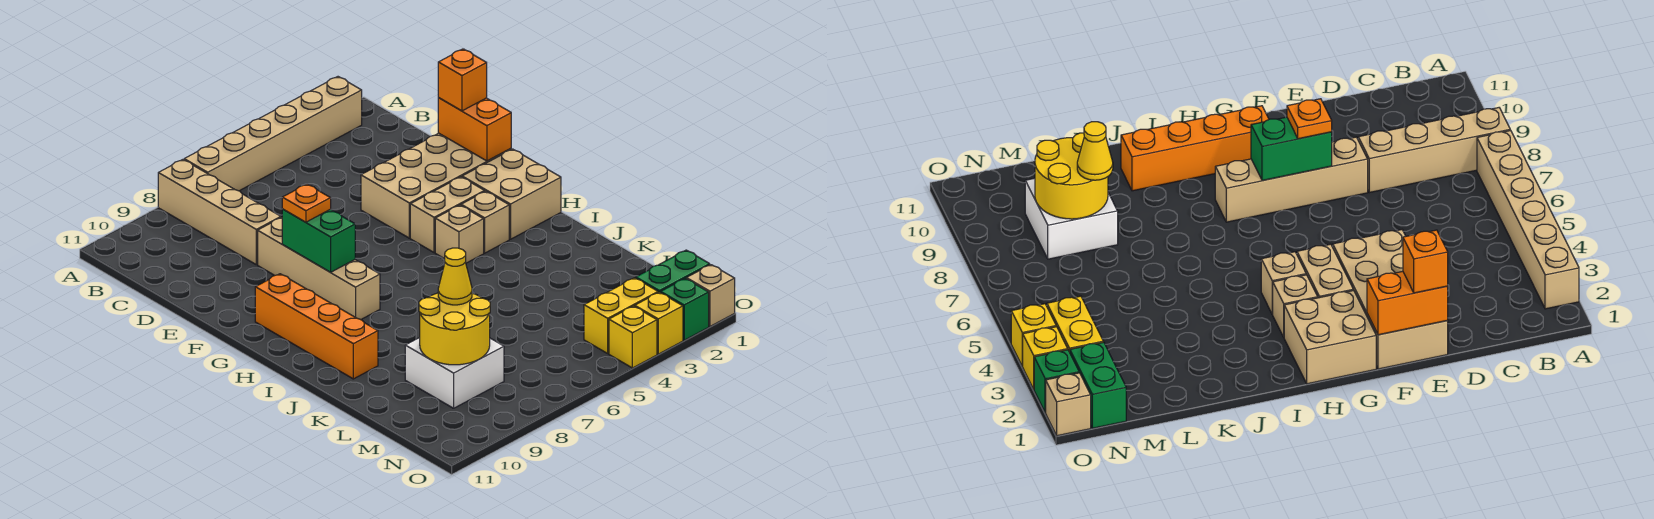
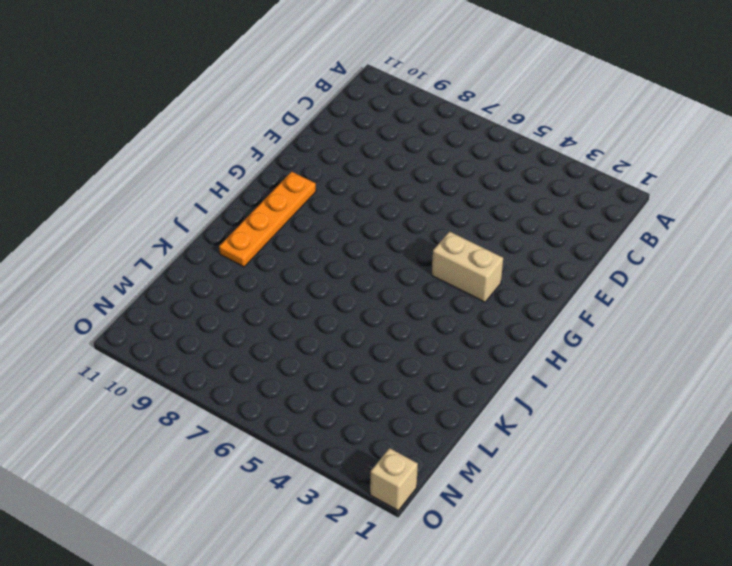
orange plate G10:J10 level 1 -> orange brick G10:J10 level 1
none -> tan brick A2:A7 level 1
none -> tan brick A8:D8 level 1
none -> tan brick E1:F4 level 1

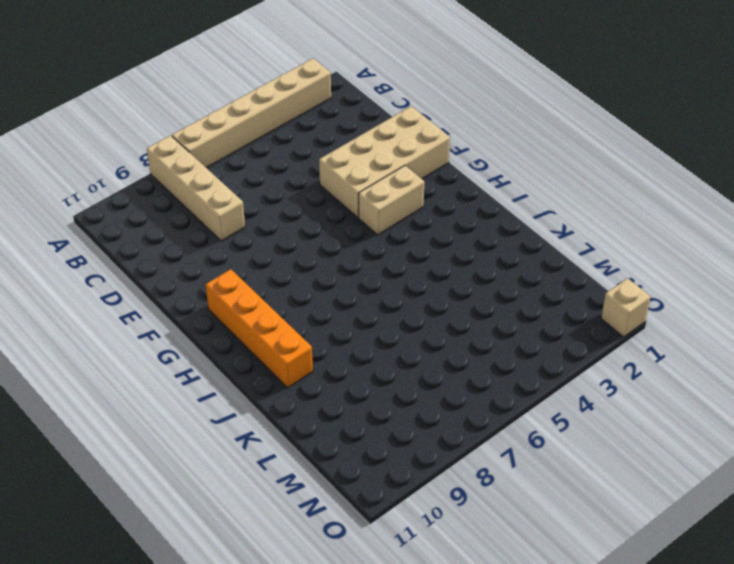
none -> tan brick E8:H8 level 1
none -> tan brick G1:H2 level 1
none -> tan brick H3 level 1

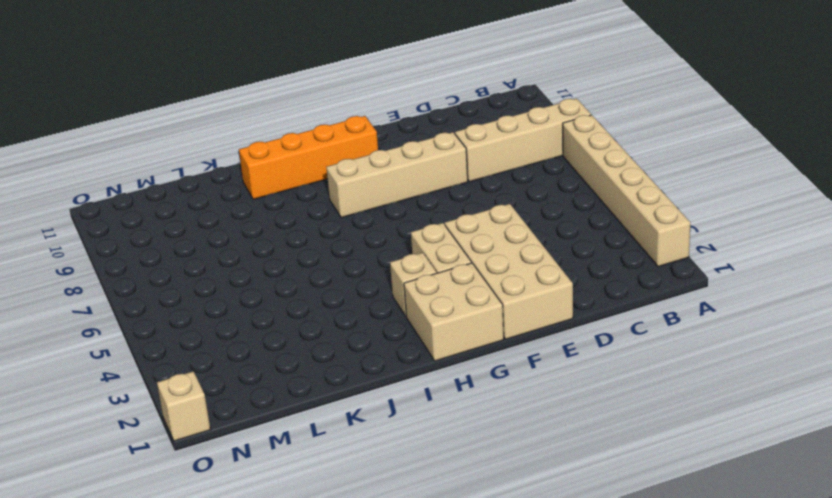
none -> tan brick H4 level 1
none -> white brick L8:M9 level 1
none -> green brick N1:N2 level 1

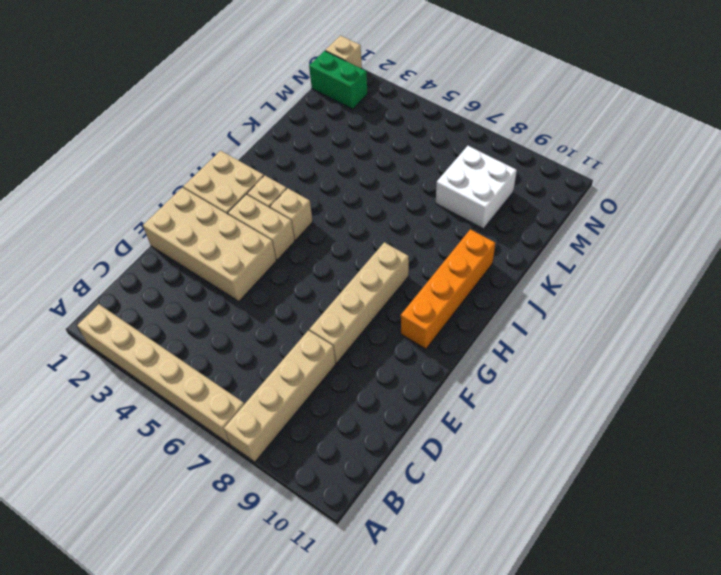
none -> yellow brick N3:N4 level 1
none -> green brick O2 level 1
none -> yellow brick O3 level 1

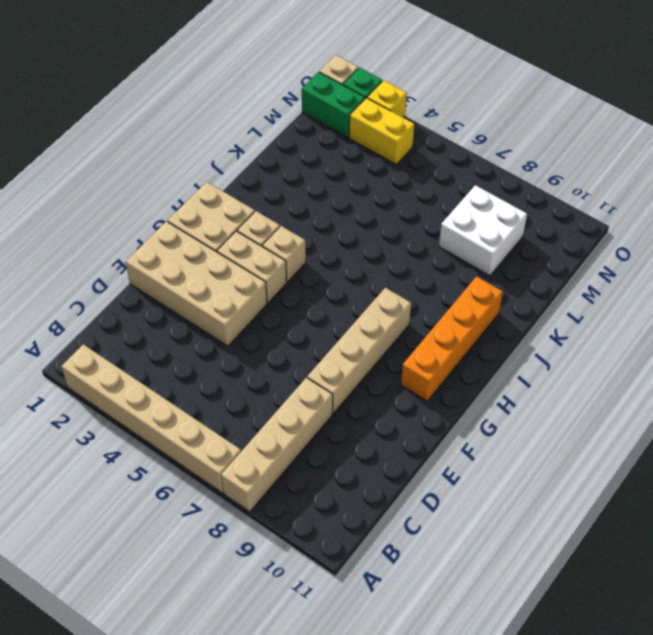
none -> yellow brick O4 level 1
none -> orange brick E1:F1 level 2
none -> green brick F8:G8 level 2

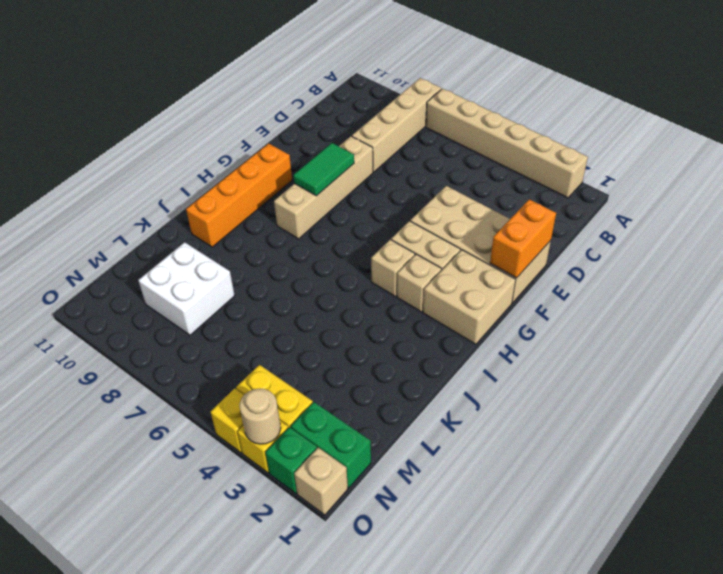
green tile F8:G8 level 2 -> green brick F8:G8 level 2
tan round brick O3 level 2 -> none
none -> yellow round brick L8:M9 level 2
none -> orange brick E1 level 3
none -> orange plate F8 level 3

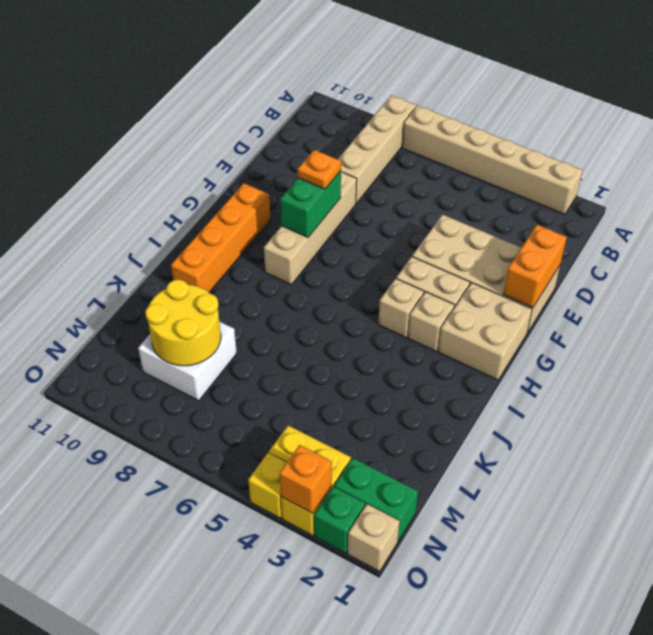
orange brick O3 level 2 -> orange brick E1 level 3
none -> yellow cone L8 level 3

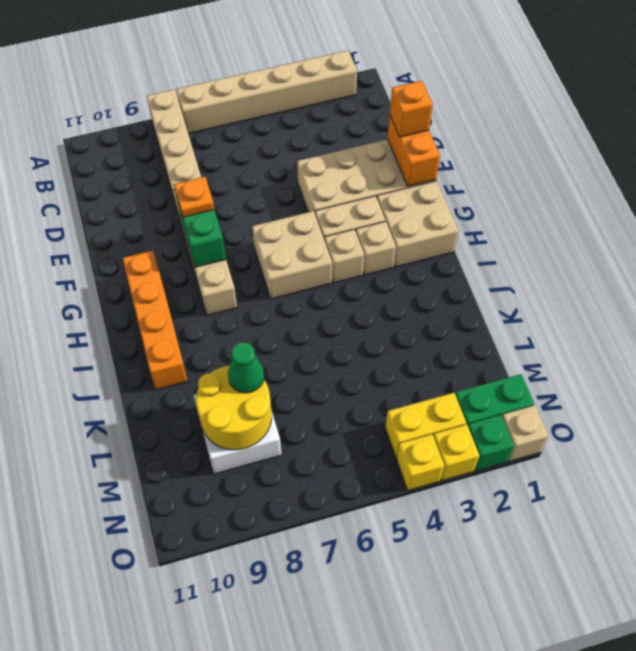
tan brick G5:H6 level 1 -> none
green cone L8 level 3 -> yellow cone L8 level 3

